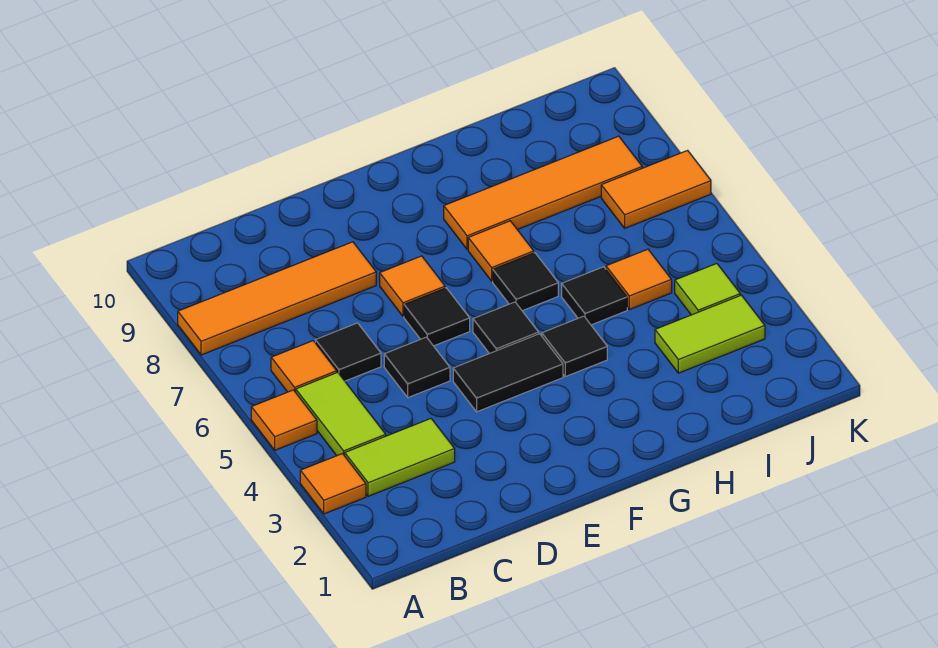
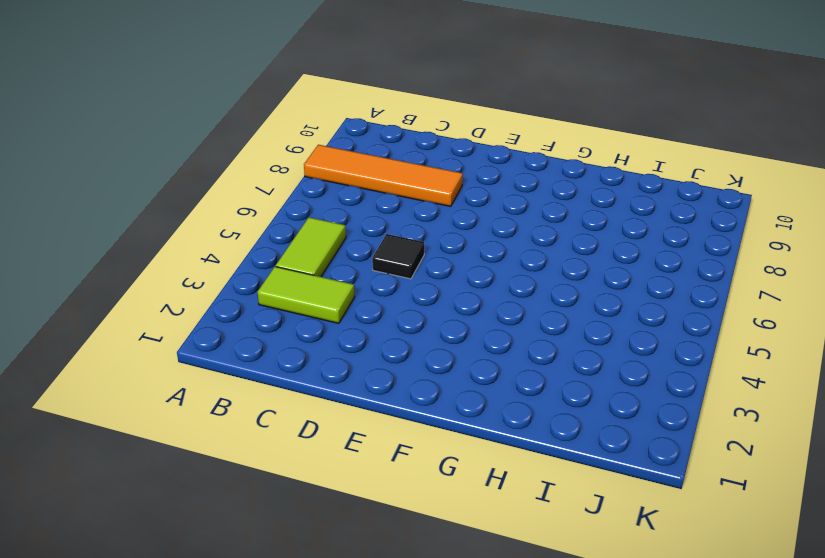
none -> orange tile A3 level 1
none -> orange tile A5 level 1
none -> orange tile B6 level 1

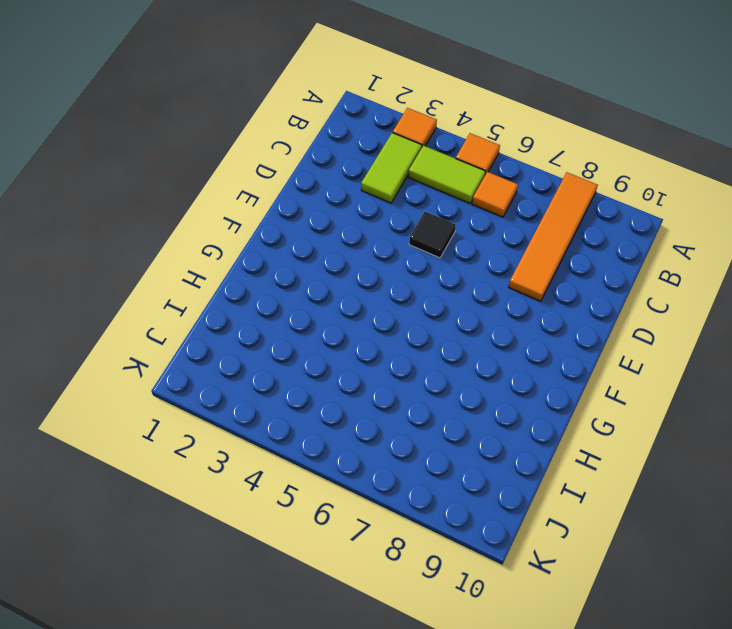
none -> black tile C6 level 1
none -> black tile E4:F4 level 1
none -> black tile E6 level 1

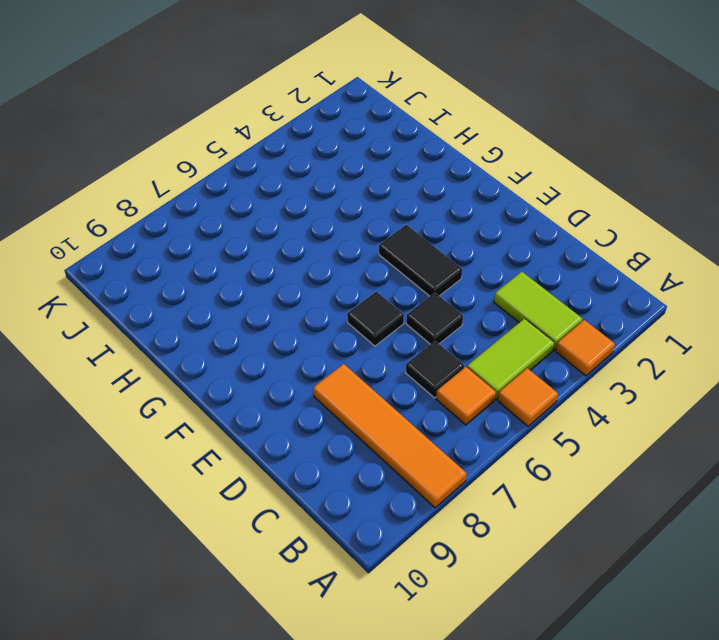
none -> orange tile E7 level 1
none -> black tile F5 level 1
none -> black tile G4 level 1

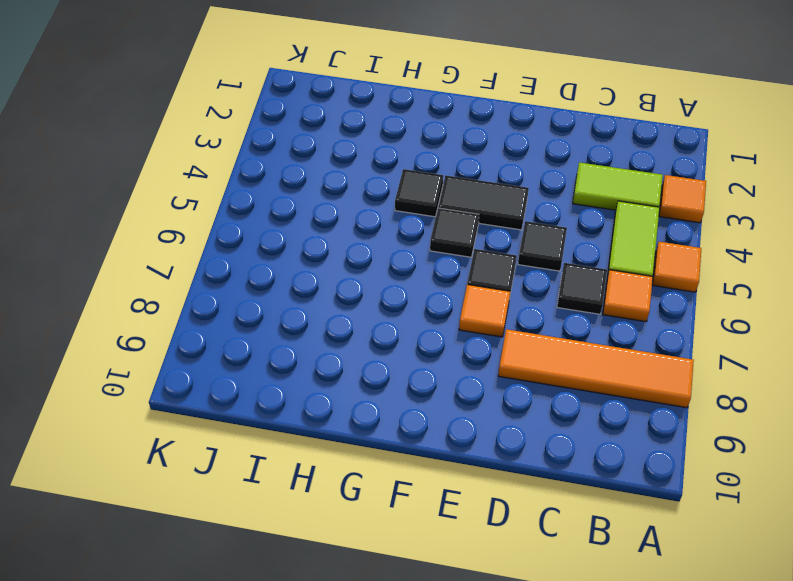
none -> black tile G6 level 1
none -> orange tile G7 level 1
none -> orange tile G8:J8 level 1

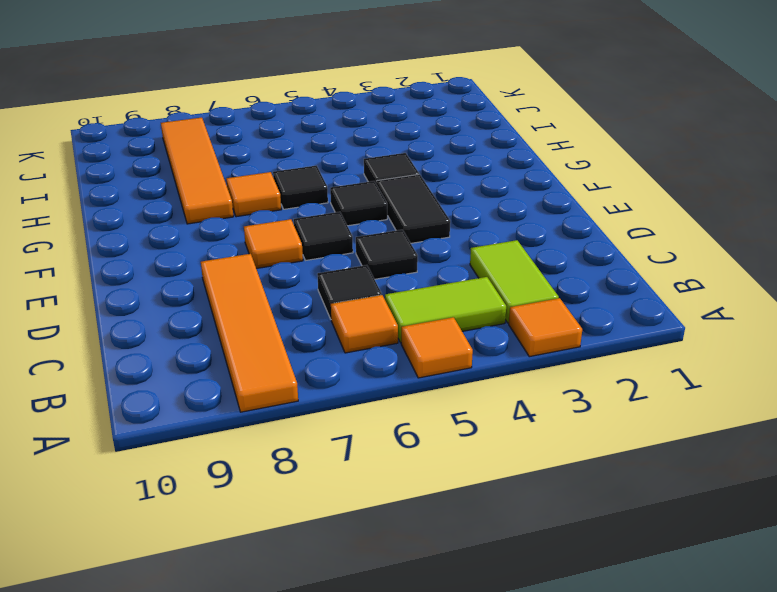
none -> black tile H5 level 1
none -> lime tile I3:J3 level 1
none -> orange tile I5 level 1

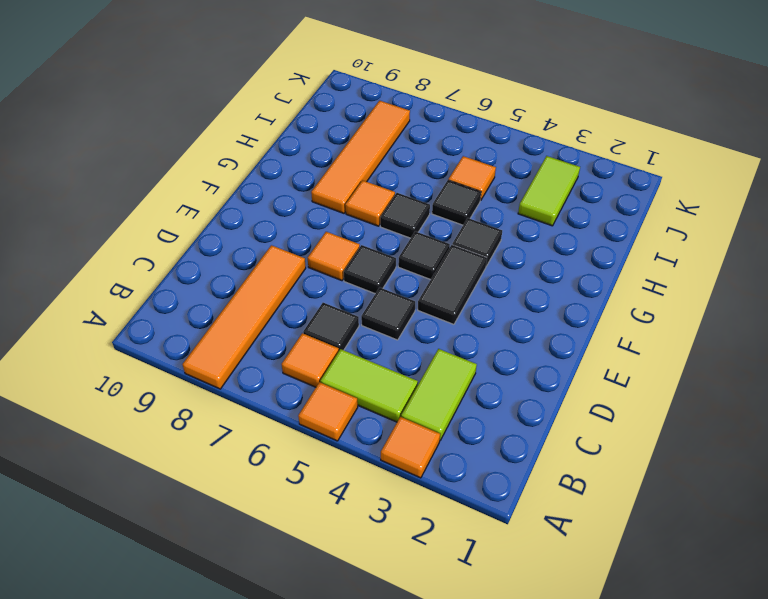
none -> lime tile J4 level 1
none -> orange tile J7:K7 level 1

